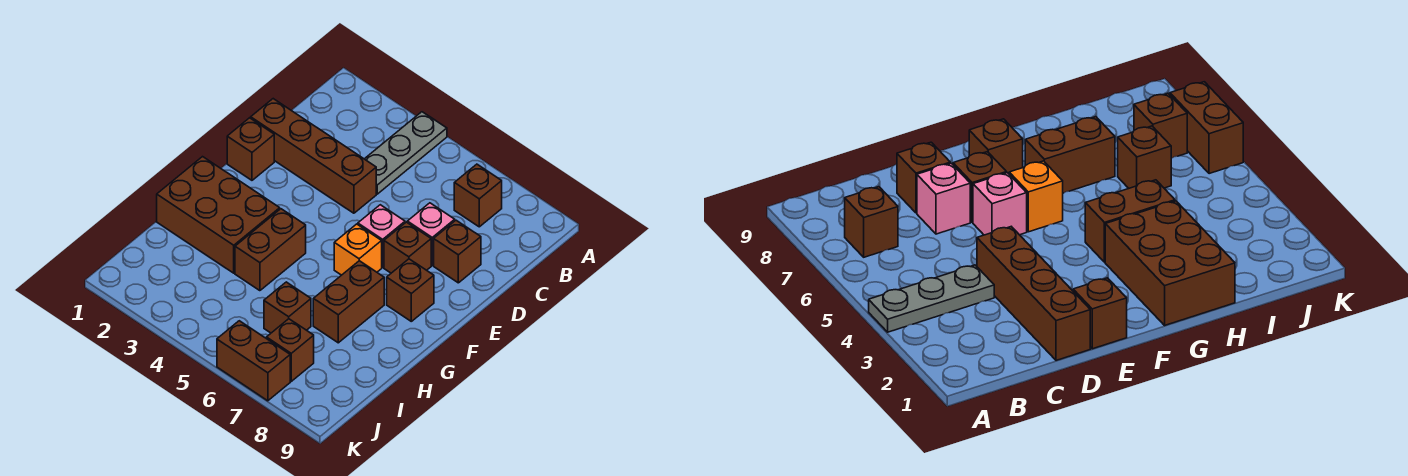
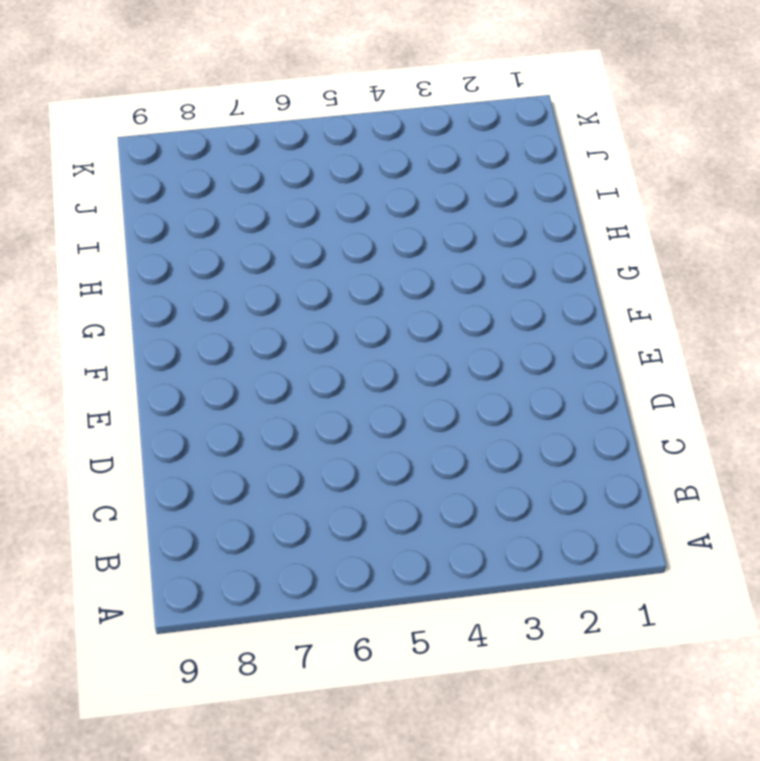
none -> grey plate A4:C4 level 1
none -> brown brick B7 level 1
none -> brown brick D1:D4 level 1

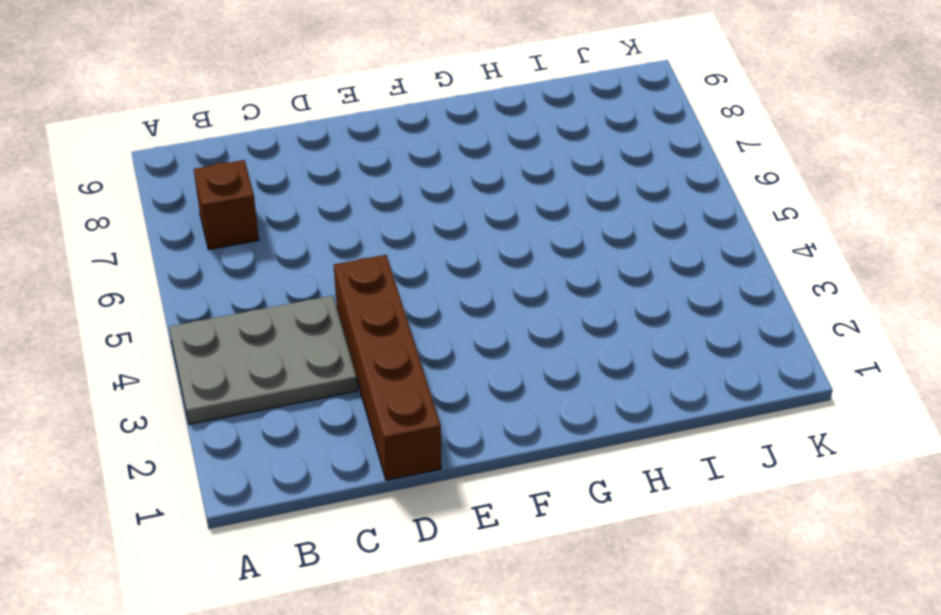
grey plate A3:C4 level 1 -> grey plate A4:C4 level 1
none -> pink brick D7 level 1
none -> brown brick D8 level 1
none -> brown brick E1 level 1

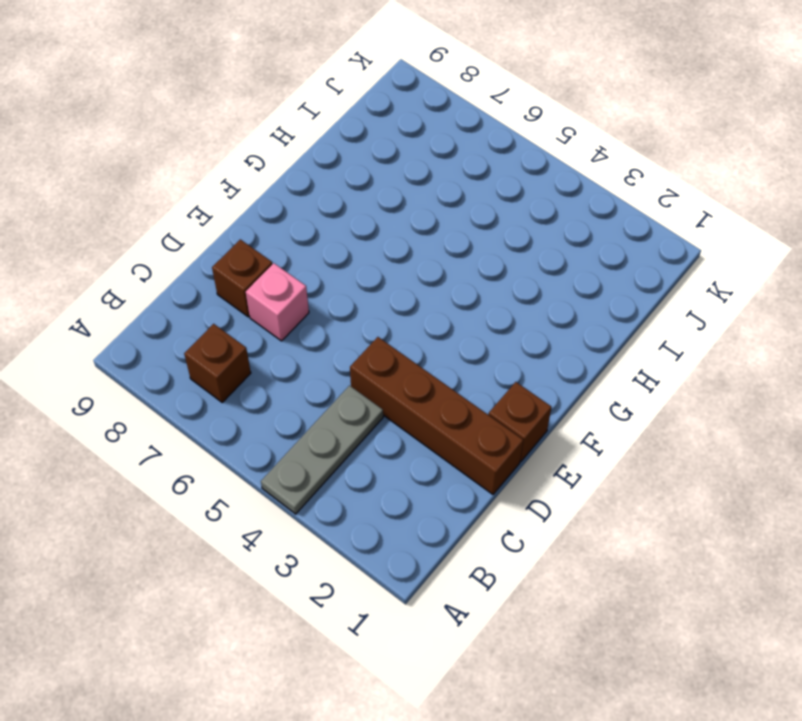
none -> pink brick E6 level 1
none -> brown brick E7 level 1
none -> orange brick F6 level 1

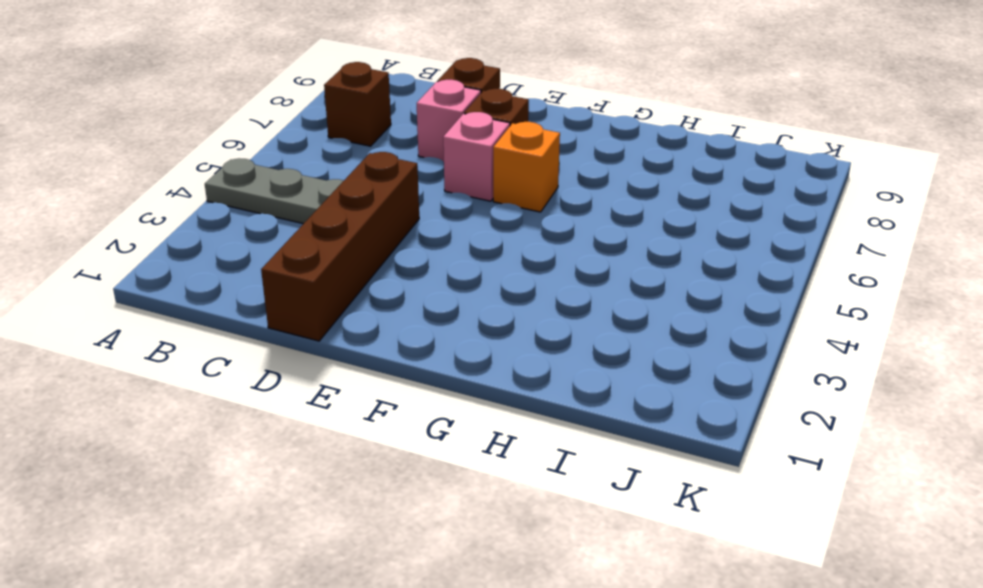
none -> brown brick E1 level 1
none -> brown brick F8 level 1
none -> brown brick G1:H3 level 1

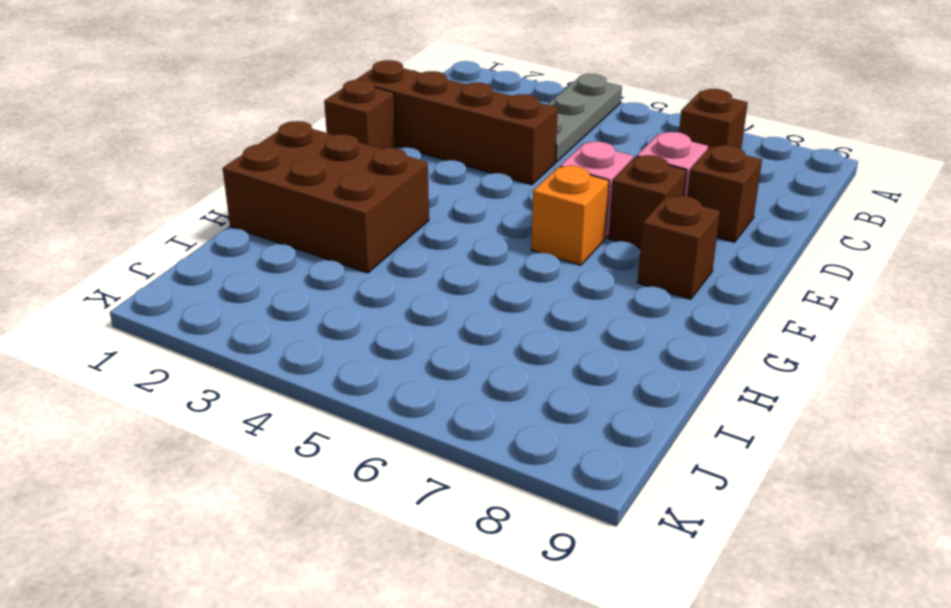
none -> brown brick G4:H4 level 1
none -> brown brick G7:H7 level 1
none -> brown brick I6 level 1

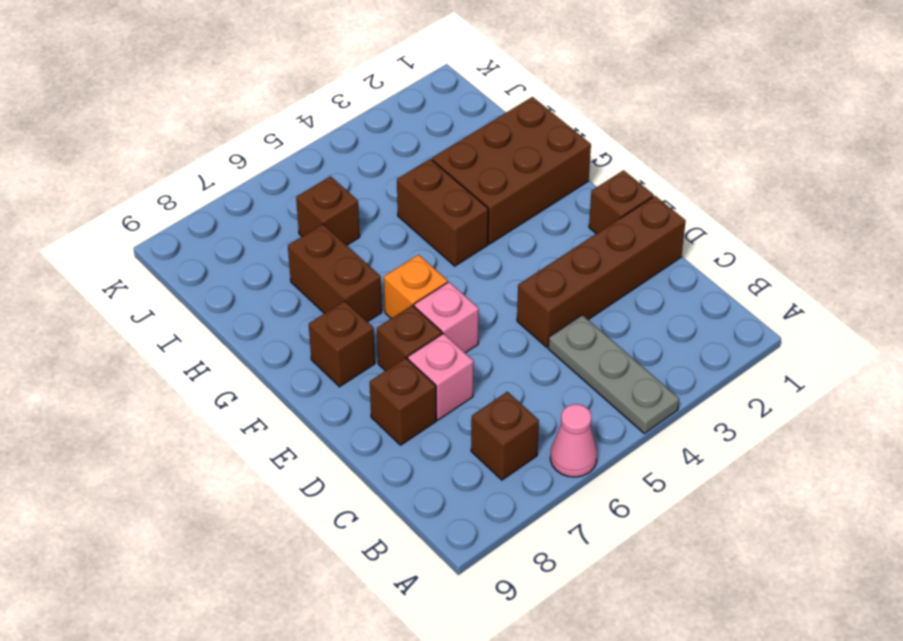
pink cone A6 level 1 -> none
none -> brown brick J7 level 1
none -> brown brick K6:K7 level 1

